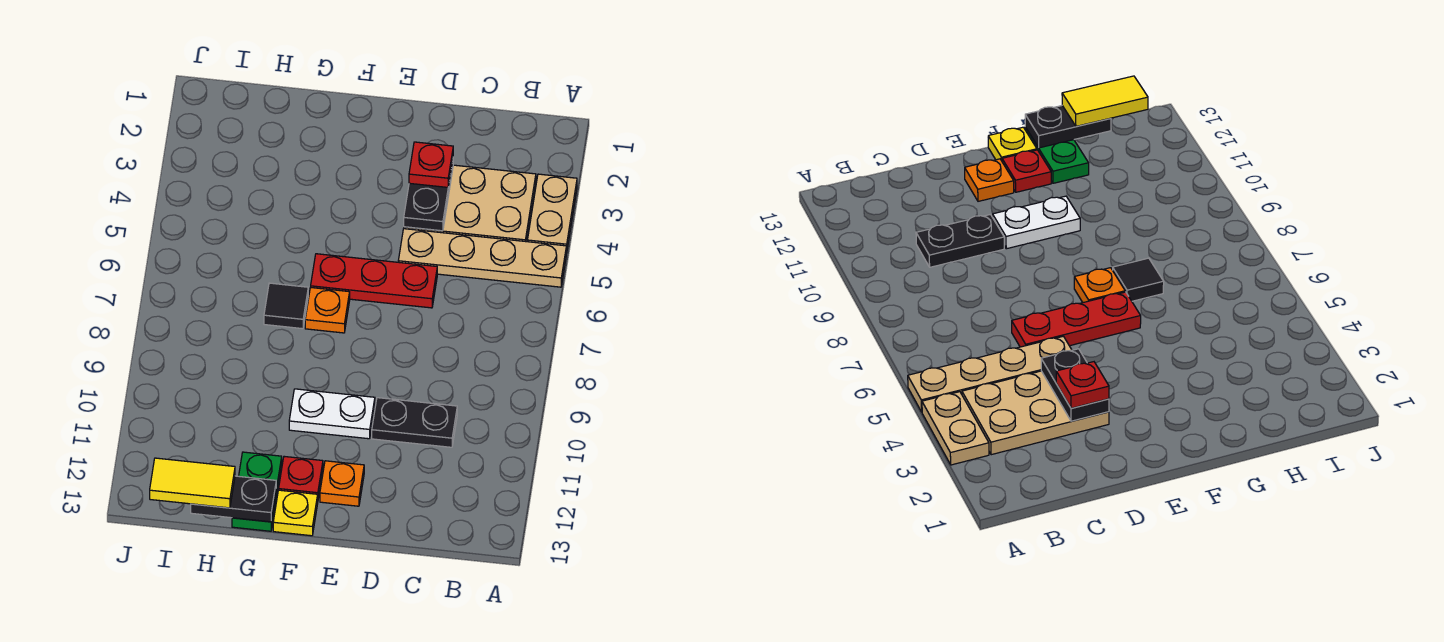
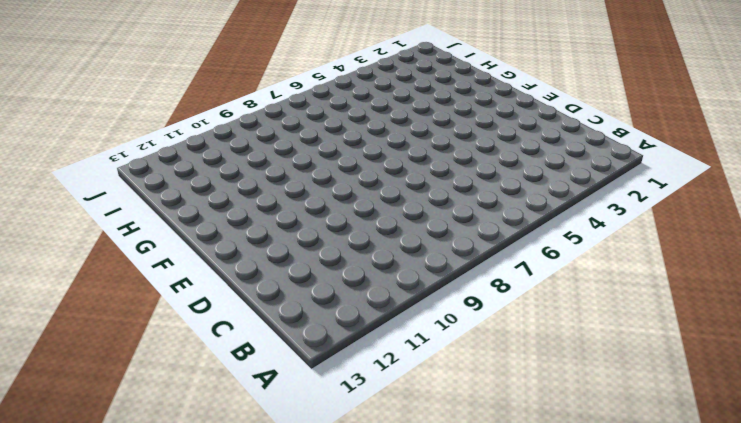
none -> tan plate A3:A4 level 1
none -> tan plate A5:D5 level 1
none -> tan plate B3:D4 level 1

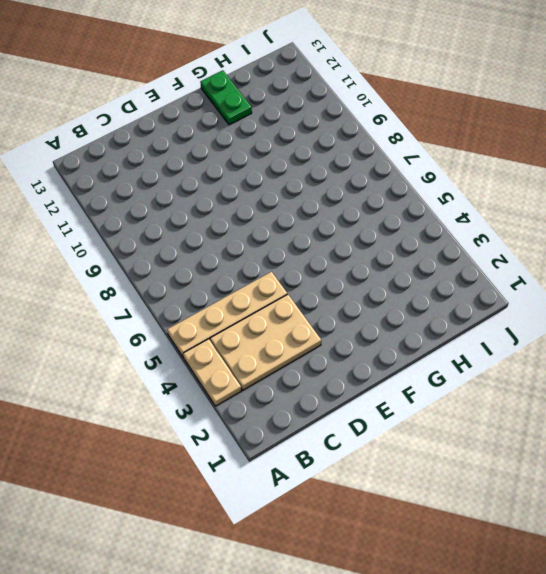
none -> black plate C10:D10 level 1
none -> red plate D6:F6 level 1
none -> white plate E10:F10 level 1

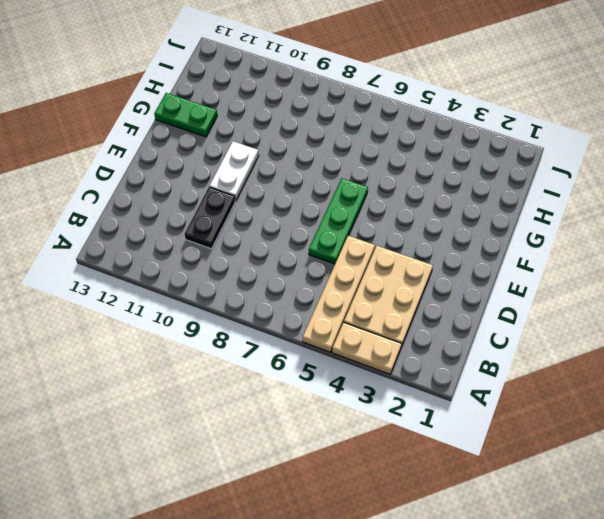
green plate D6:F6 level 1 -> red plate D6:F6 level 1
none -> orange plate E12 level 1
none -> orange plate F7 level 1
none -> red plate F12 level 1

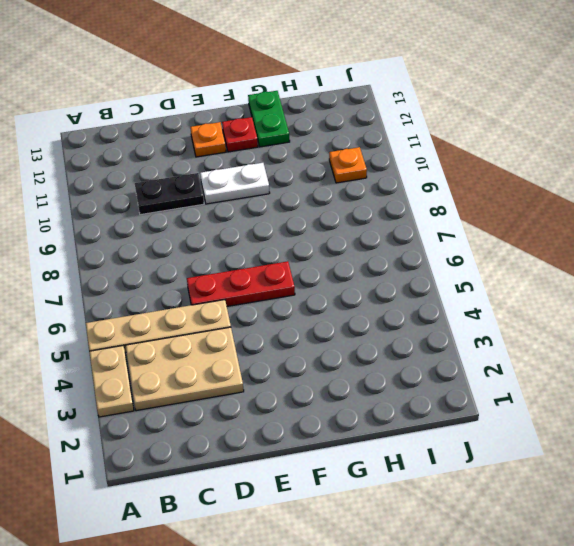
orange plate I10 level 1 -> orange plate F7 level 1
none -> yellow plate F13 level 1
none -> black tile G7 level 1
none -> black plate D3:D4 level 2

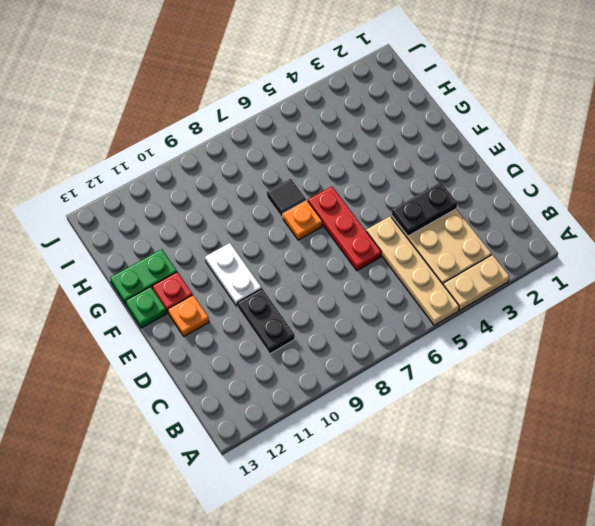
green plate F13 level 1 -> yellow plate F13 level 1
none -> black plate G13:H13 level 2
none -> red plate D3 level 3
none -> yellow tile H13:I13 level 3

